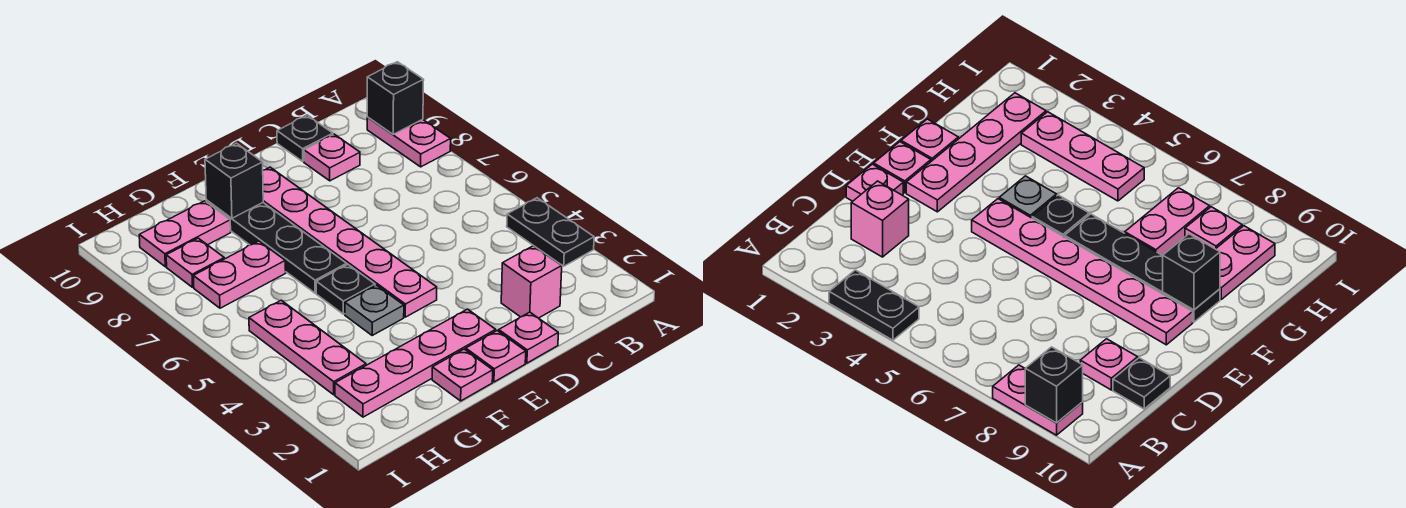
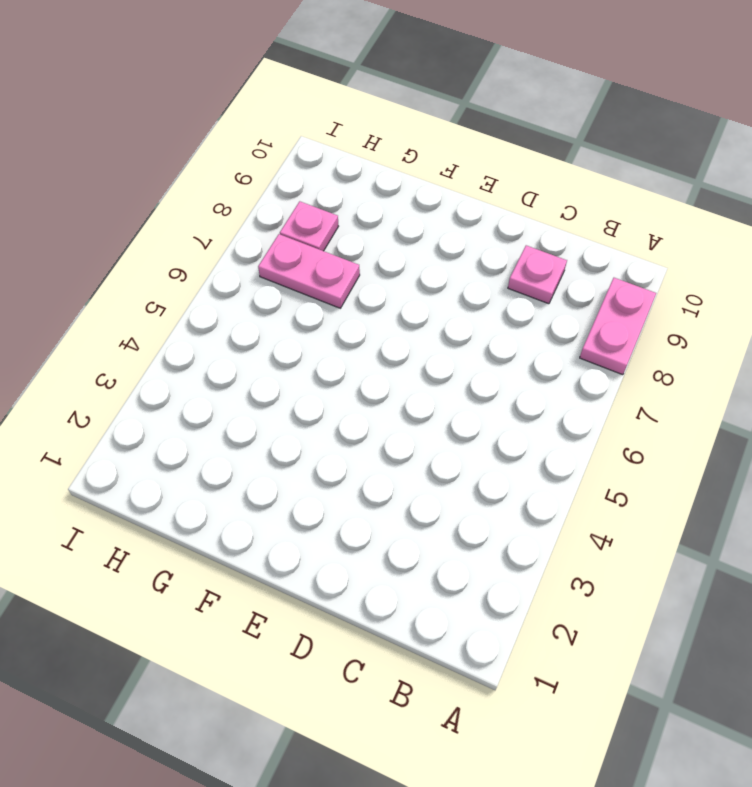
none -> black plate A3:A4 level 1
none -> pink brick C2 level 1
none -> black plate C10 level 1

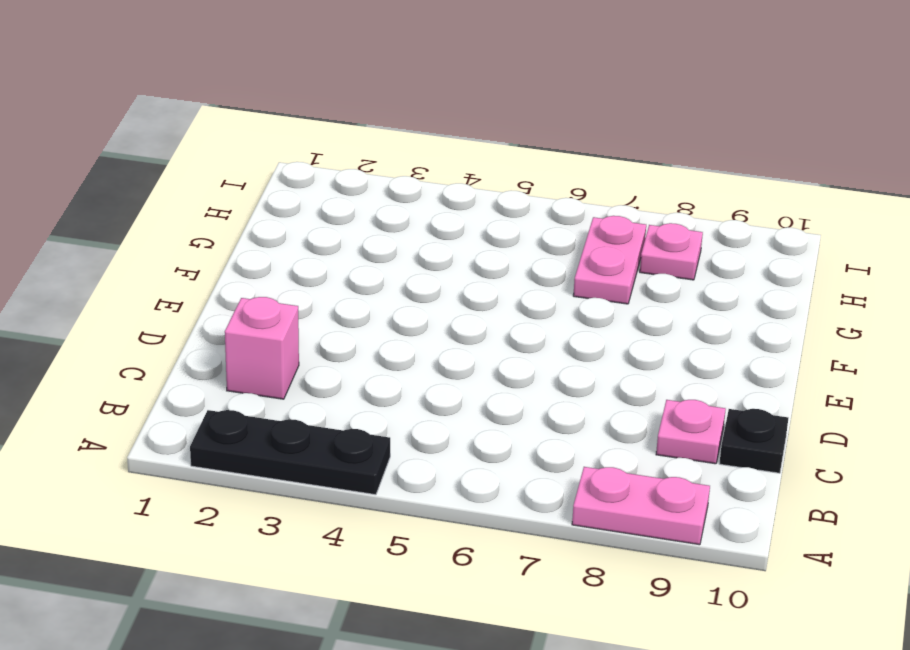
black plate A2:A4 level 1 -> black plate A3:A4 level 1
none -> pink plate D1 level 1
none -> pink plate E1 level 1
none -> pink plate E2:H2 level 1

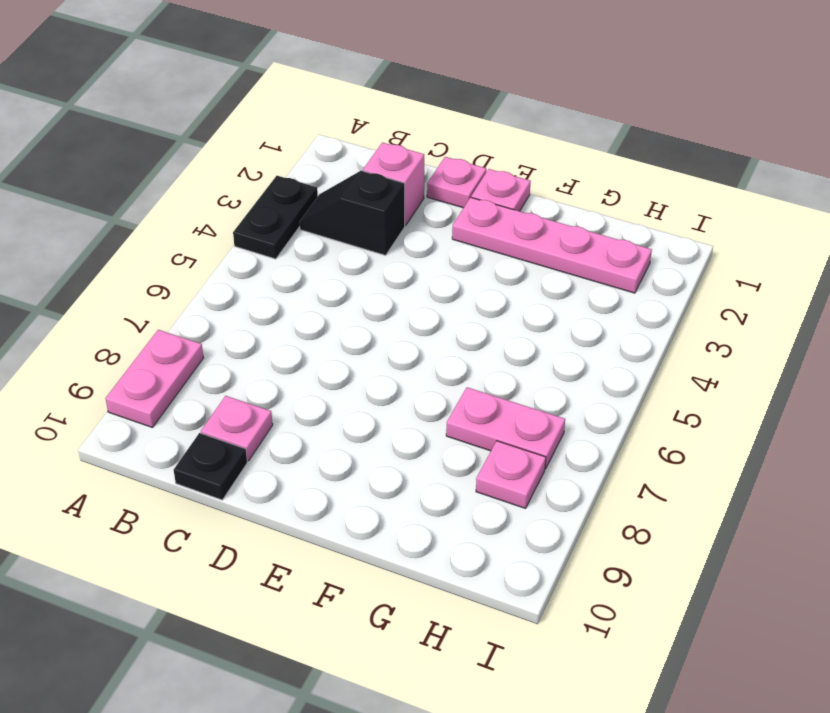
black slope B3:C3 level 1 top C -> none
none -> pink plate E4:E9 level 1
none -> pink plate F1 level 1
none -> grey plate F4 level 1

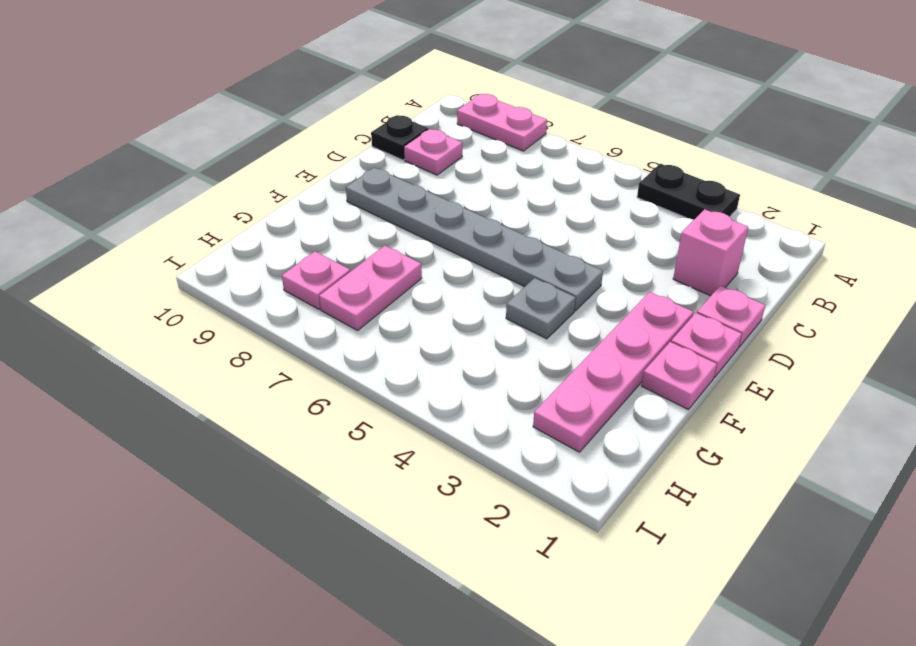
grey plate E4:E9 level 1 -> pink plate E4:E9 level 1
none -> black plate F5 level 1
none -> black plate F6:F9 level 1
none -> pink plate G9:H9 level 1

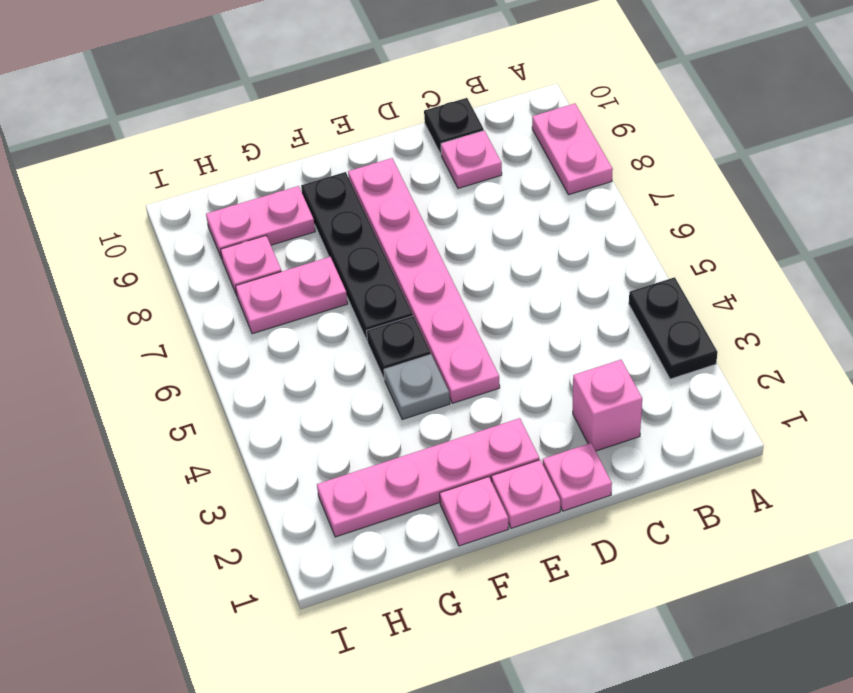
none -> pink plate H3:H5 level 1
none -> black brick A9 level 2
none -> black brick F9 level 2

